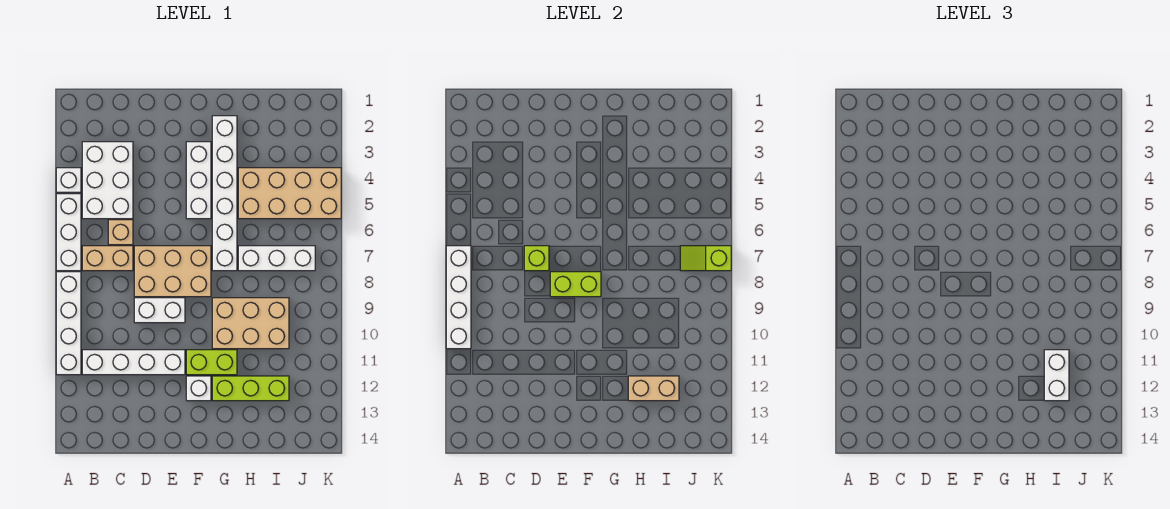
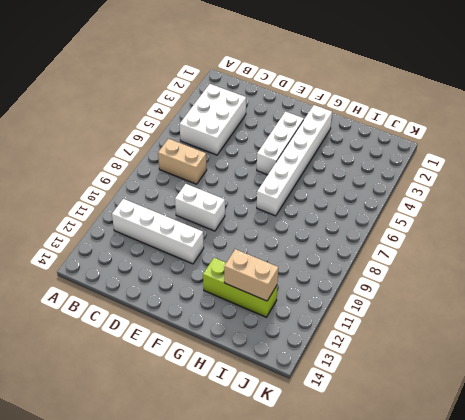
none -> white brick A4 level 1
none -> white brick A5:A7 level 1
none -> white brick A8:A11 level 1

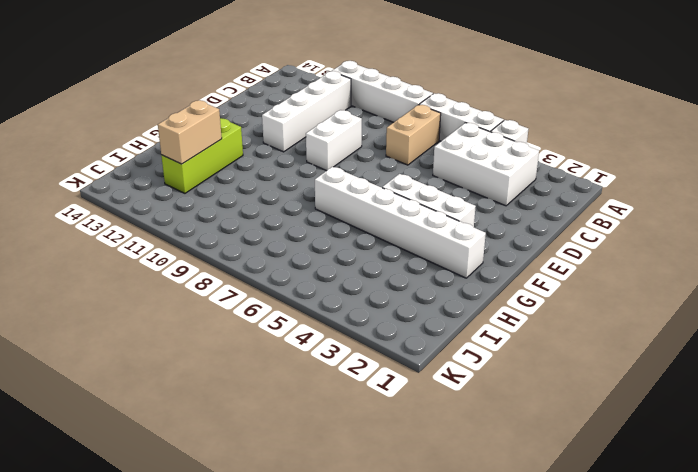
none -> tan brick C6 level 1
none -> tan brick D7:F8 level 1
none -> lime brick F11:G11 level 1

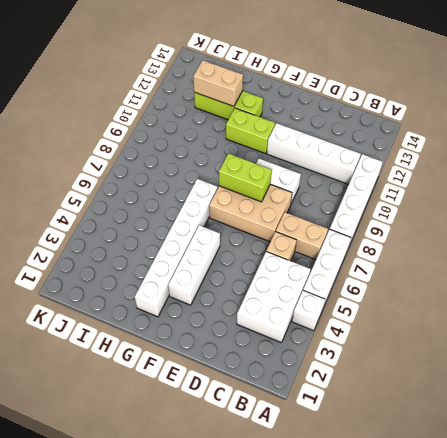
none -> white brick F12 level 1
none -> tan brick G9:I10 level 1
none -> tan brick H4:K5 level 1

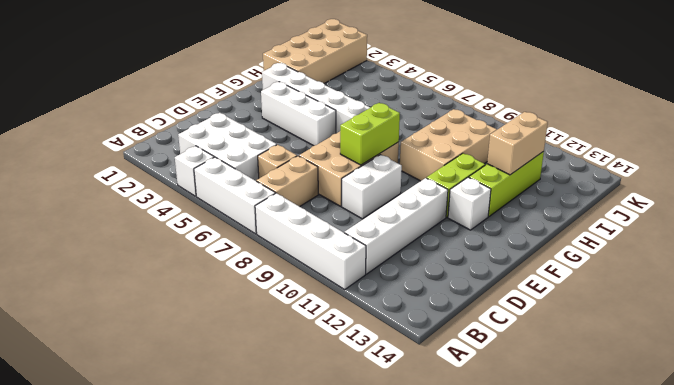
tan brick H1:K2 level 1 -> tan brick H4:K5 level 1
none -> white brick H7:J7 level 1
none -> white brick A7:A10 level 2
none -> lime brick D7 level 2

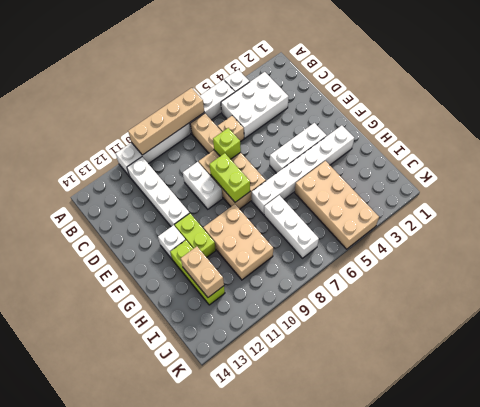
tan brick A7:A10 level 2 -> white brick A7:A10 level 2
none -> lime slope J7:K7 level 2 top K
none -> white brick I11:I12 level 3

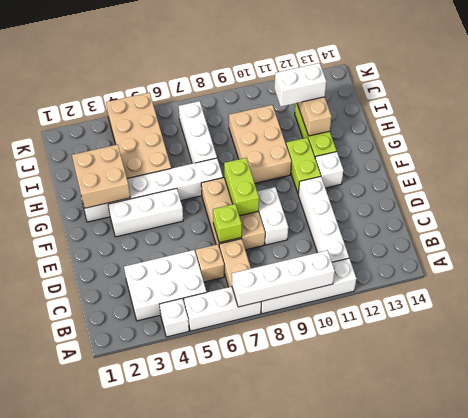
tan brick G2:H3 level 2 -> none
none -> lime slope J7:K7 level 2 top K

